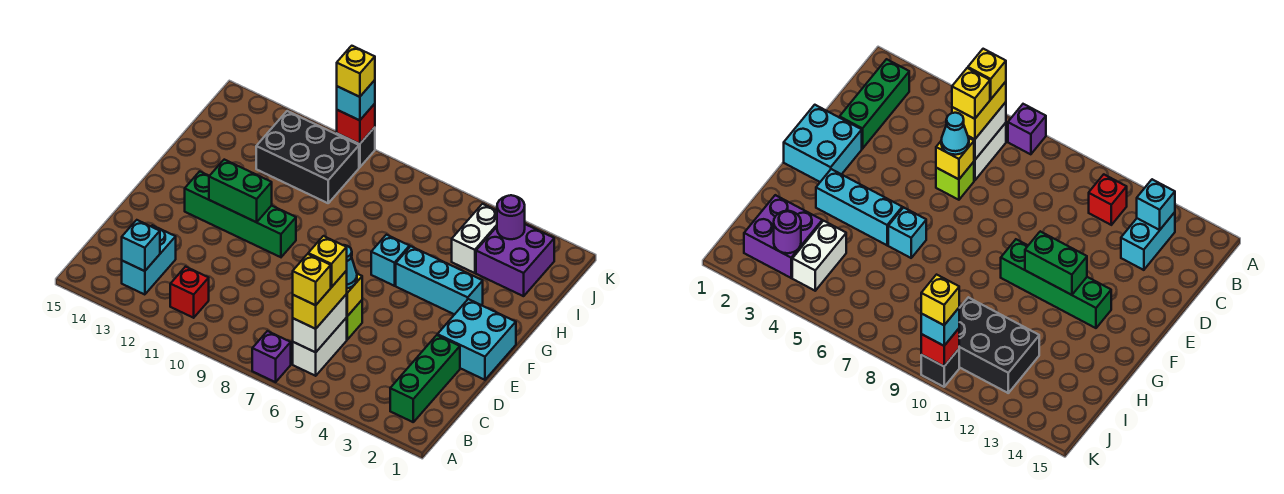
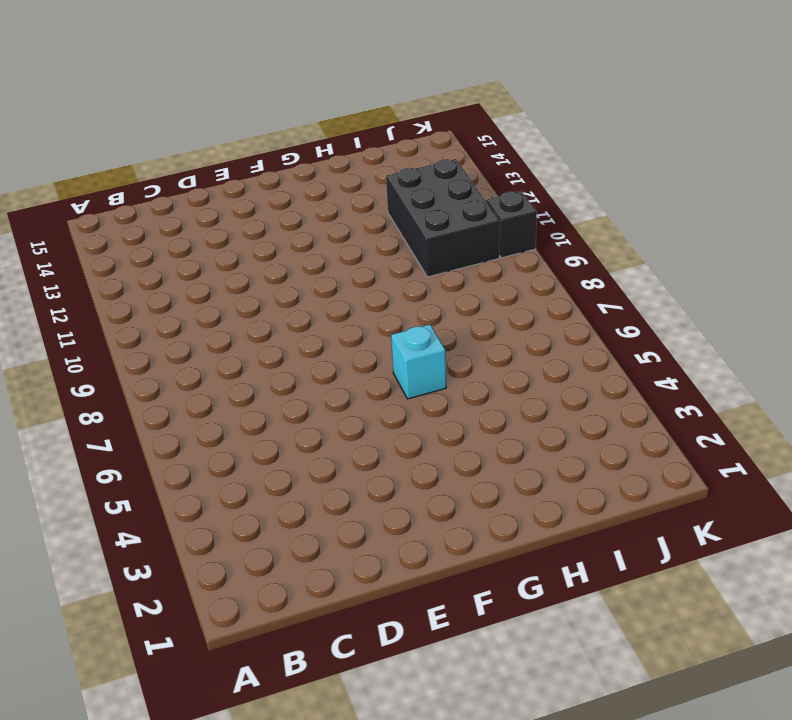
none -> purple brick A7 level 1
none -> green brick B2:D2 level 1
none -> white brick B6:C6 level 1

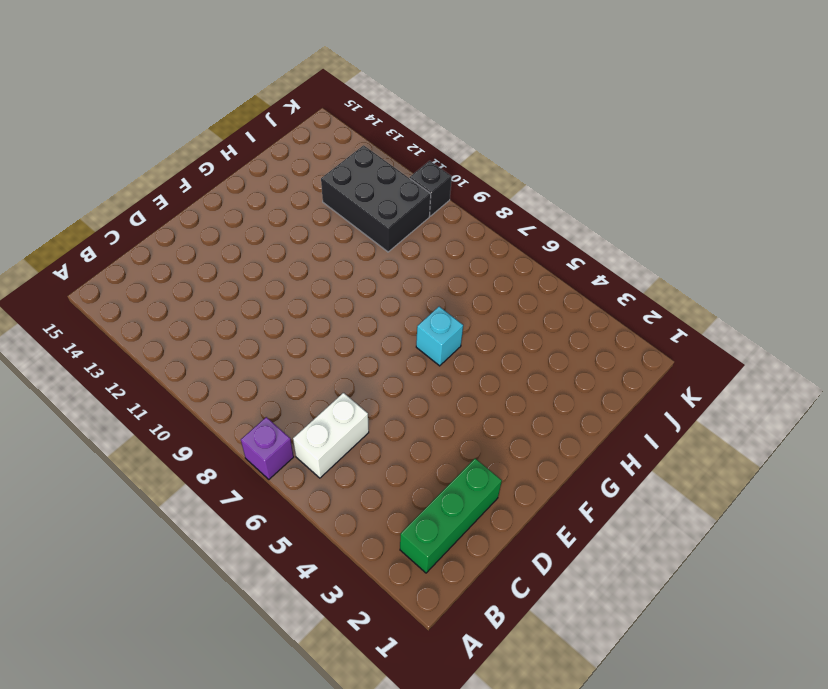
none -> red brick B11 level 1
none -> cyan brick B13:C13 level 1
none -> lime brick D6 level 1

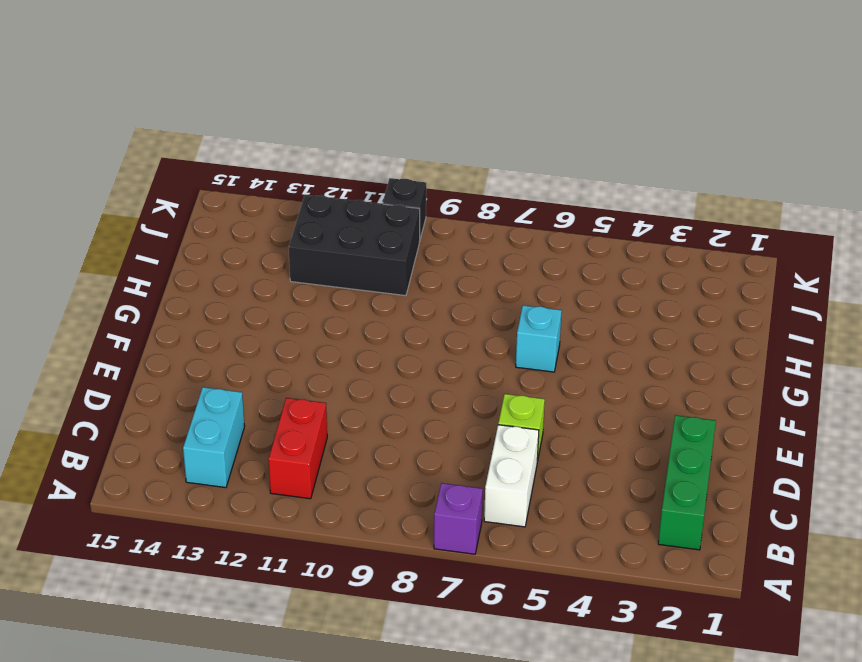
red brick B11:C11 level 1 -> red brick B11 level 1
none -> cyan brick E1:F2 level 1
none -> green brick F10:F13 level 1
none -> cyan brick G3:G5 level 1

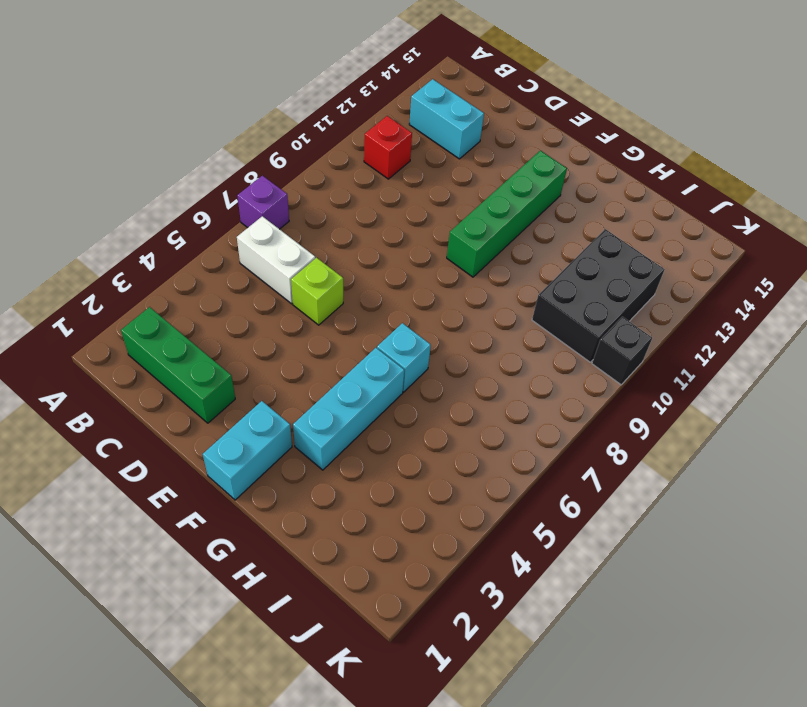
cyan brick F1:F2 level 1 -> cyan brick E1:F2 level 1
none -> purple brick I2:J3 level 1
none -> white brick I4:J4 level 1
none -> white brick B6:C6 level 2

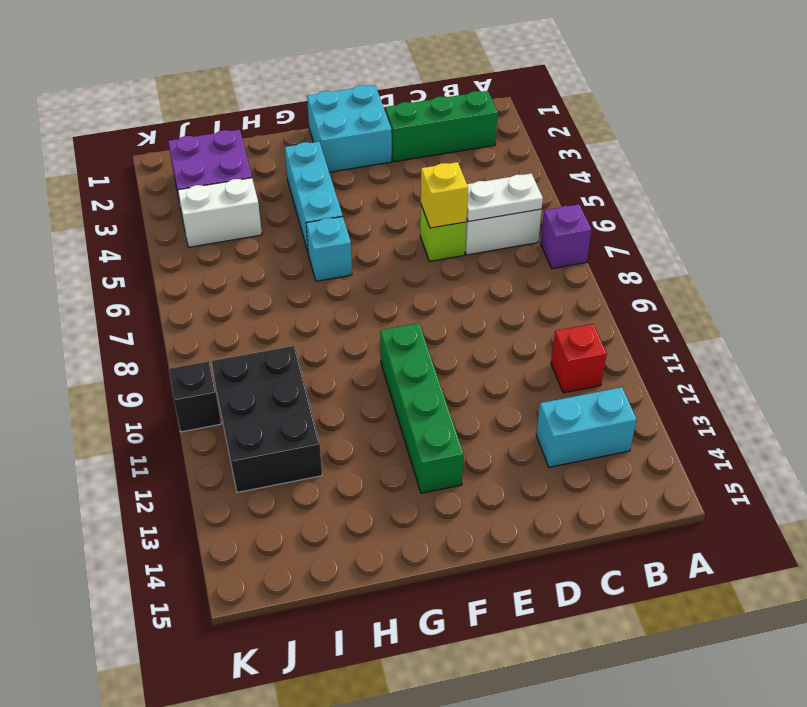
white plate B6:C6 level 2 -> white brick B6:C6 level 2
none -> cyan brick B13 level 2
none -> green brick F11:F12 level 2
none -> purple round brick J3 level 2

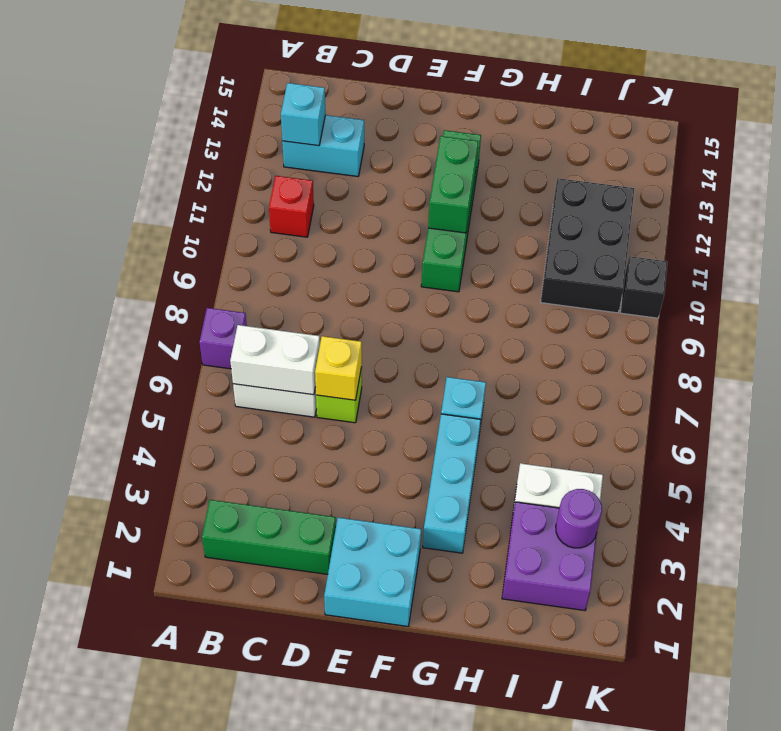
none -> red brick K10 level 2
none -> yellow brick B6:C6 level 3
none -> cyan cone D6 level 3

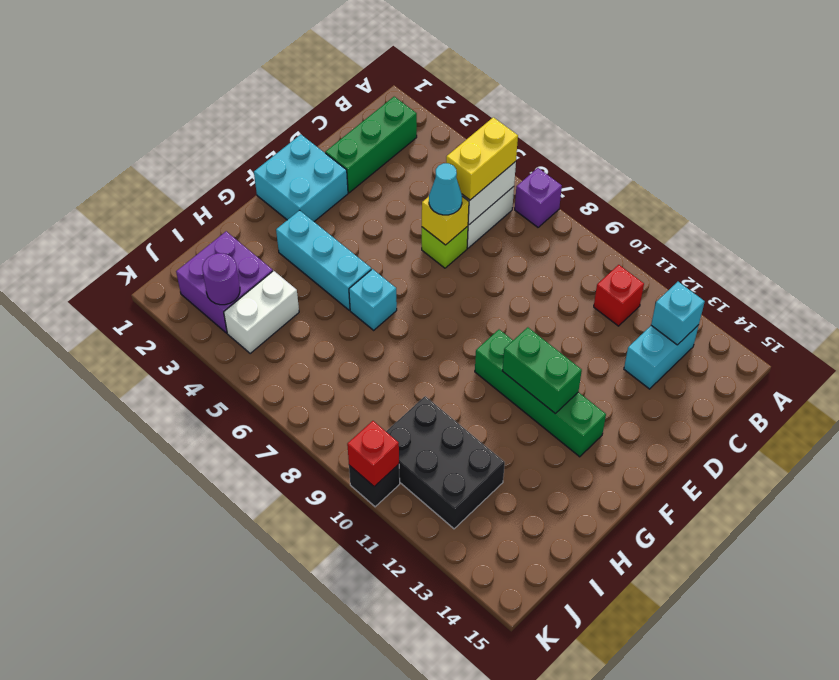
none -> cyan brick K10 level 3
none -> yellow brick B6 level 4
none -> yellow brick C6 level 4

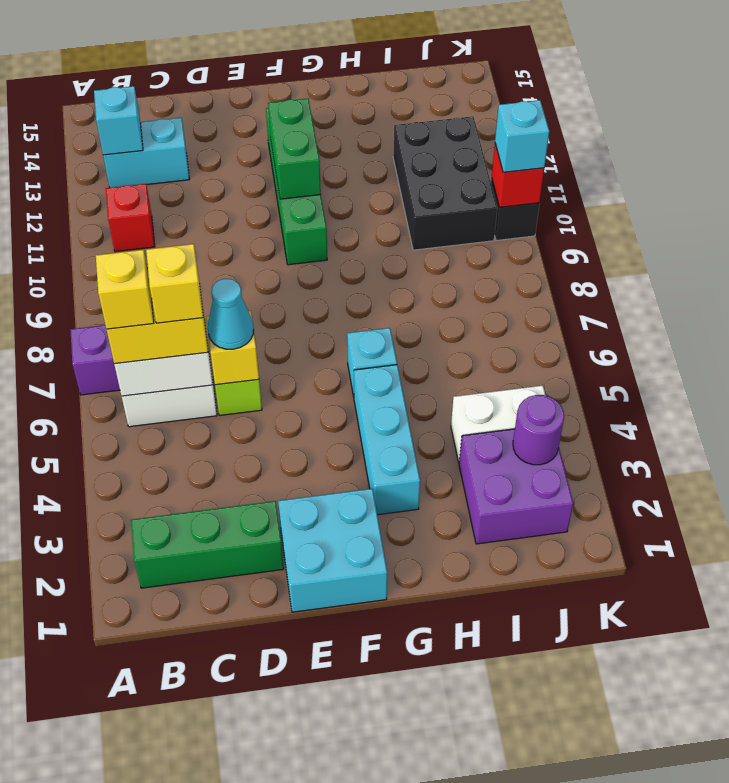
none -> yellow brick K10 level 4

